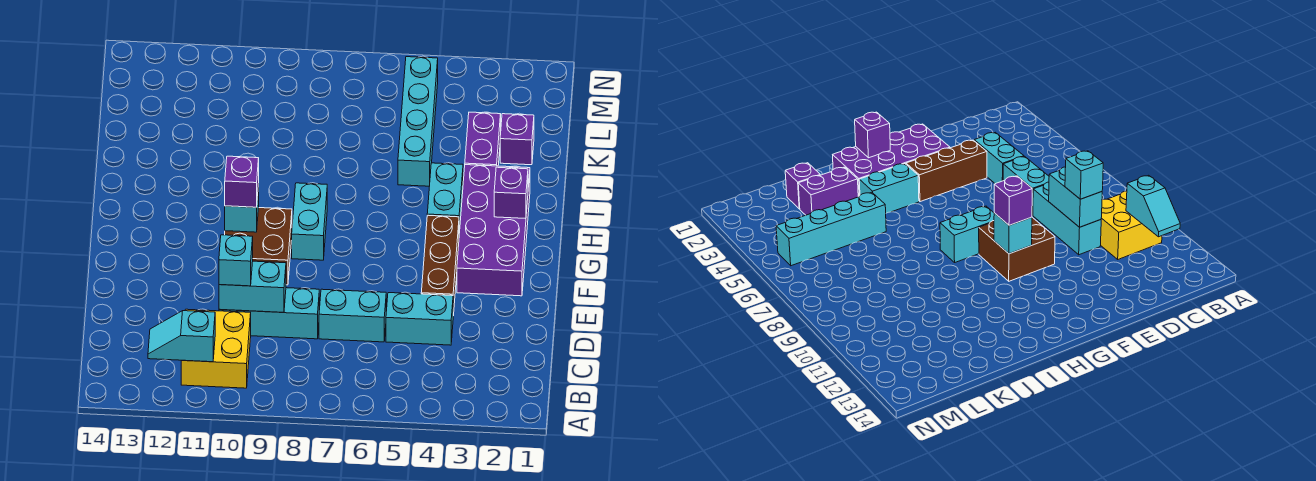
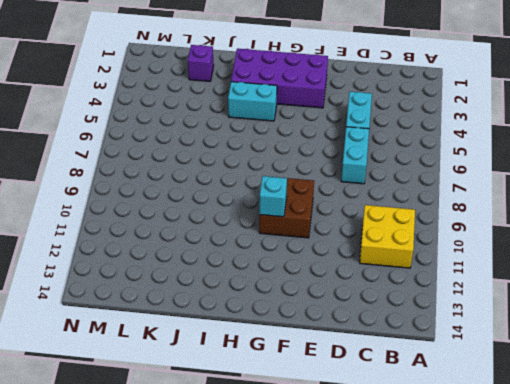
none -> cyan brick D8:D10 level 1
none -> brown brick E4:G4 level 1
none -> cyan brick G8:H8 level 1

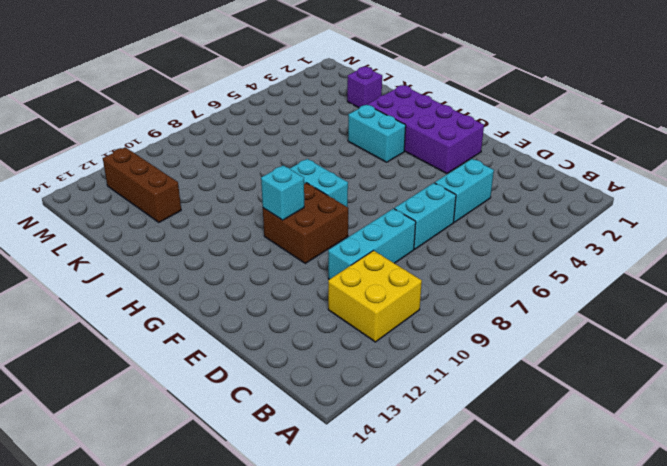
brown brick K12:M12 level 1 -> brown brick E4:G4 level 1
none -> purple brick J3:K3 level 1
none -> cyan brick J5:M5 level 1
none -> cyan slope B11:B12 level 2 top 11

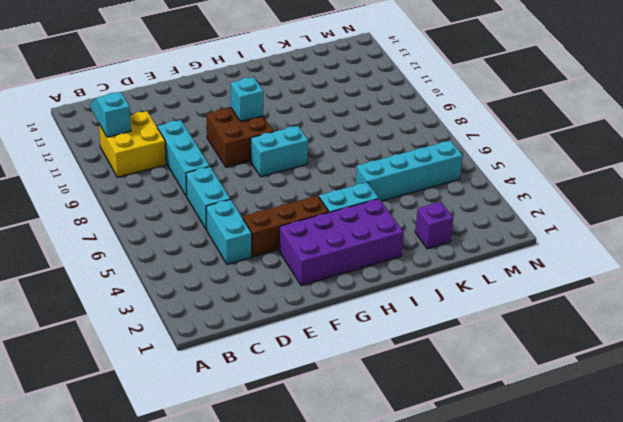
none -> purple brick J3:K3 level 1
none -> cyan brick D9:D10 level 2
none -> purple brick H2 level 2

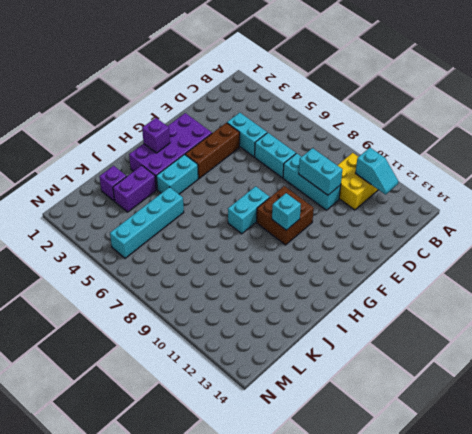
none -> cyan brick D10 level 3
none -> purple brick G10 level 3

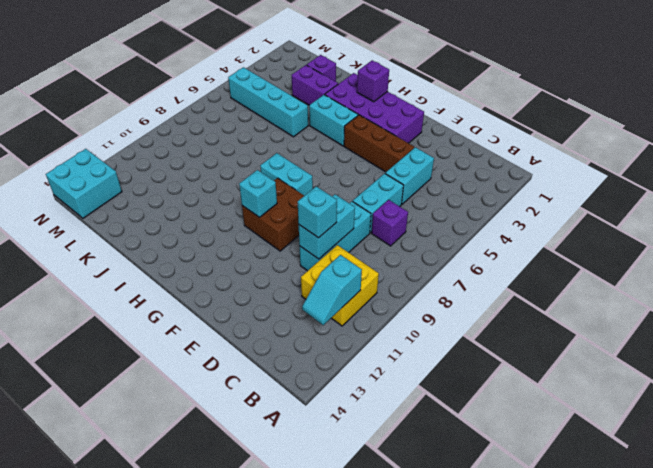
purple brick C7 level 1 -> purple brick G10 level 3
cyan brick M13:N14 level 1 -> none

